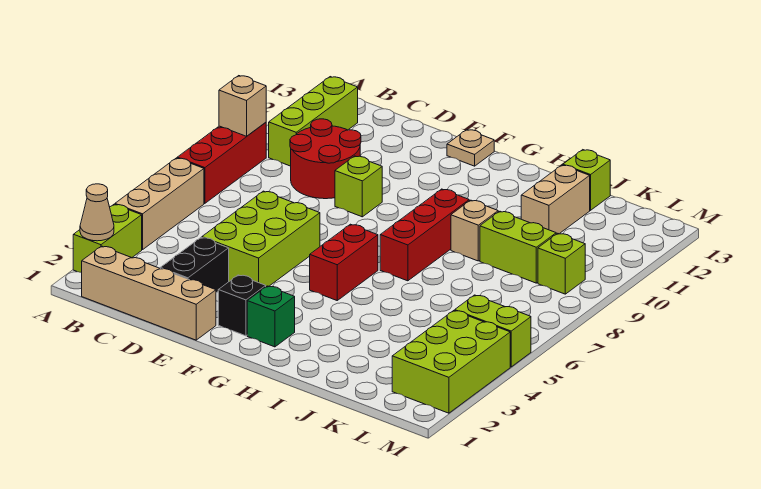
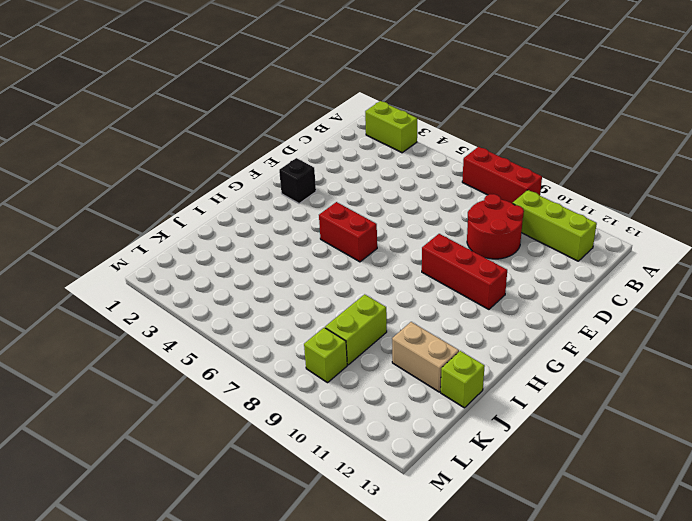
red brick F9:F11 level 1 -> red brick H7:H9 level 1
none -> tan brick A4:A6 level 1
none -> tan brick B1:E1 level 1
none -> black brick D2:D3 level 1

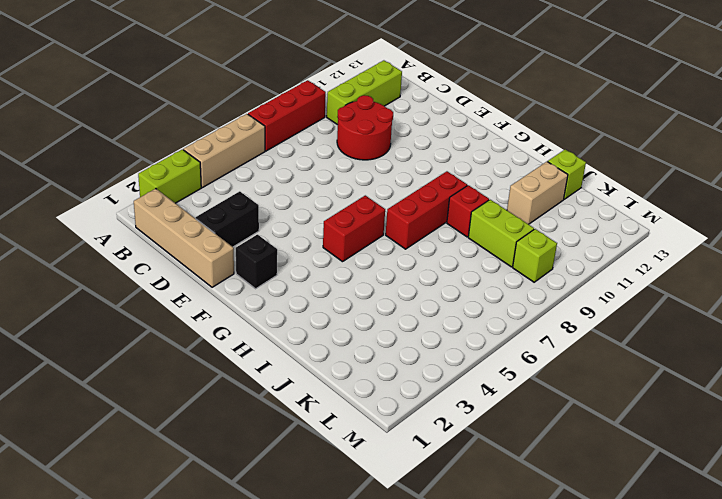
red brick I9 level 1 -> tan brick I9 level 1
none -> lime brick D4:E6 level 1
none -> lime brick E9 level 1
none -> tan plate F13 level 1

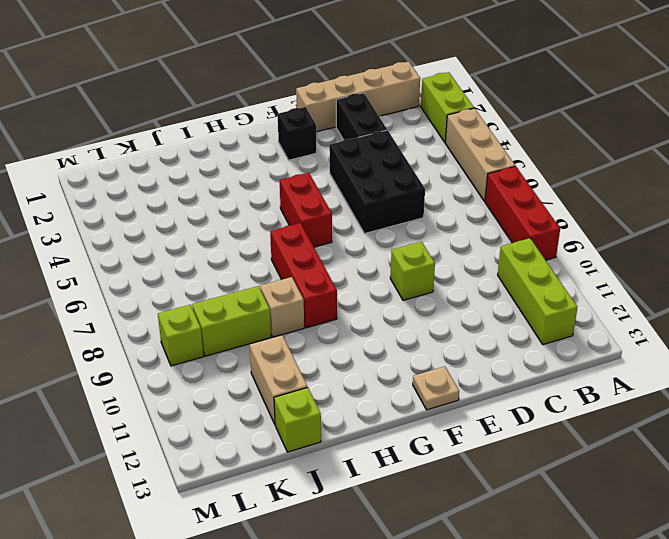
black brick D4:E6 level 1 -> lime brick D4:E6 level 1
none -> red round brick C9:D10 level 1
none -> green brick G2 level 1
none -> lime brick L2:M4 level 1

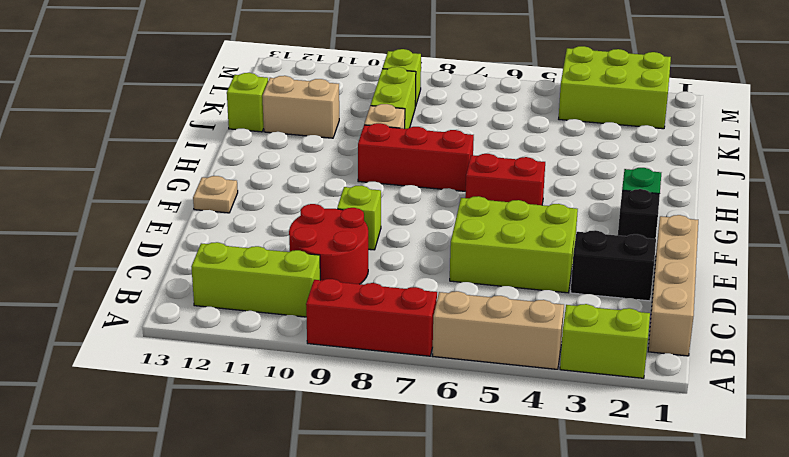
none -> lime brick L5:M5 level 1
none -> tan cone A2 level 2
none -> tan brick A9 level 2

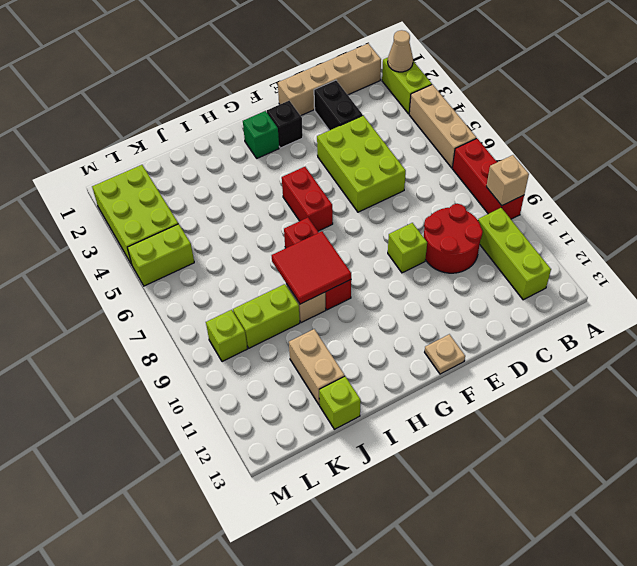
red tile H8:I9 level 2 -> none

